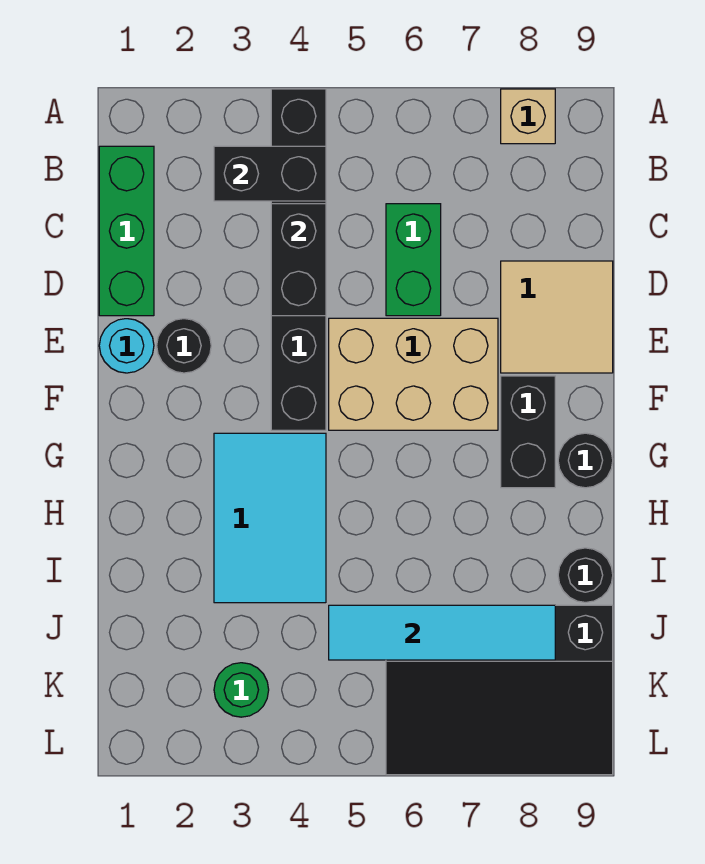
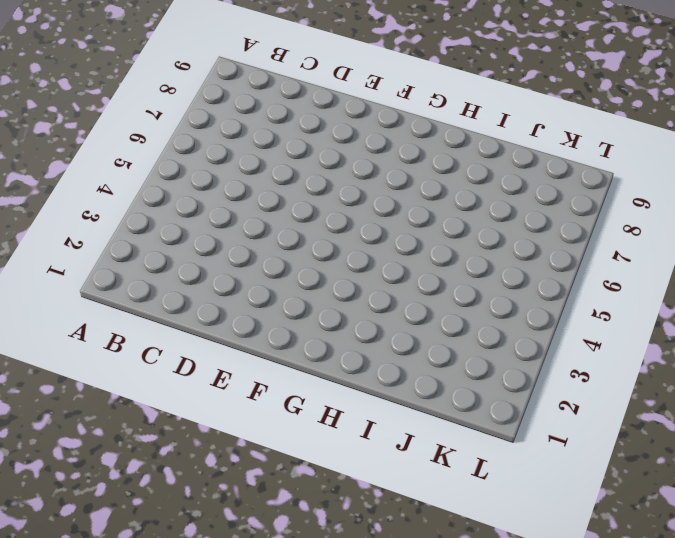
none -> black brick A4:F4 level 1
none -> tan brick A8 level 1
none -> green brick B1:D1 level 1

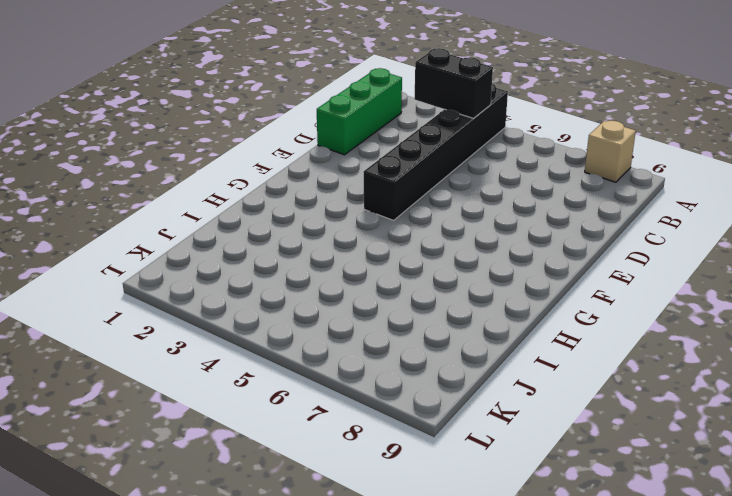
none -> green brick C6:D6 level 1
none -> tan tile D8:E9 level 1
none -> cyan round brick E1 level 1

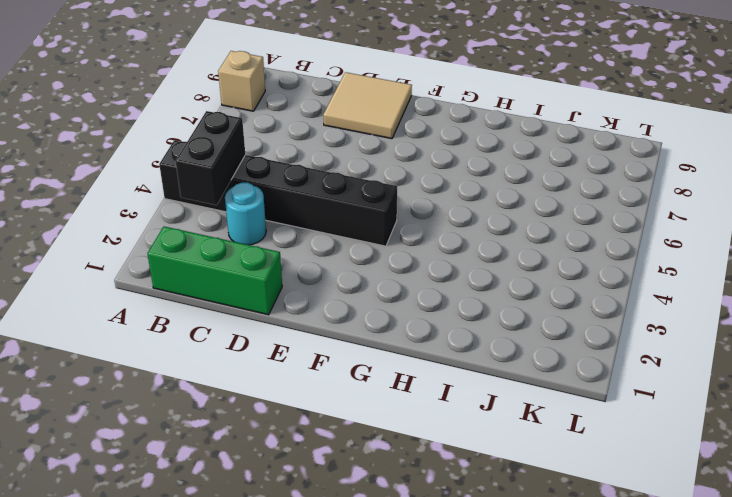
cyan round brick C3 level 1 -> cyan round brick E1 level 1
none -> green brick C6:D6 level 1
none -> black round brick E2 level 1
none -> tan brick E5:F7 level 1

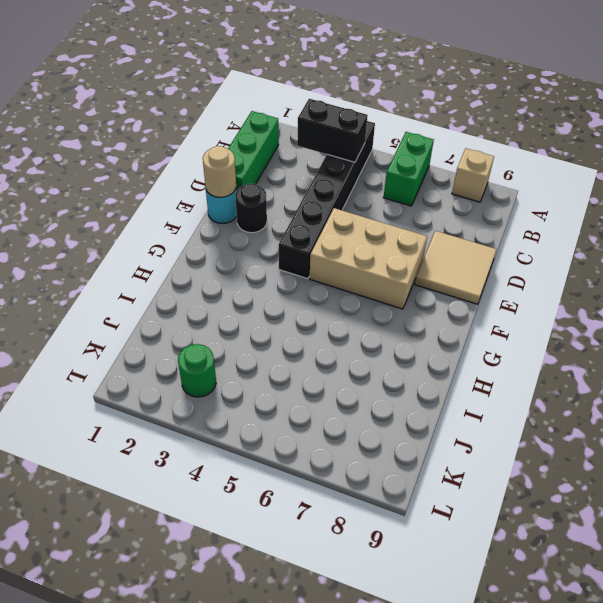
green brick A6:B6 level 1 -> green brick C6:D6 level 1
tan round brick E1 level 2 -> none
none -> black brick F8:G8 level 1
none -> cyan tile G3:I4 level 1
none -> black round brick G9 level 1

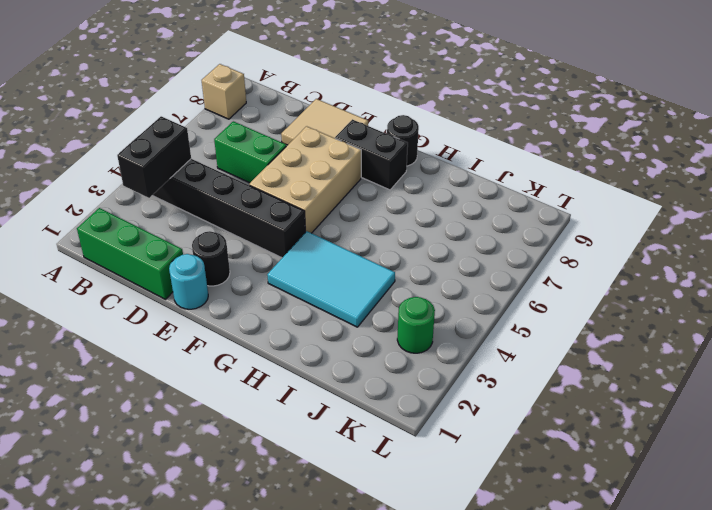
none -> black round brick I9 level 1
none -> black slope J6:L9 level 1 top J
none -> black brick C4:D4 level 2

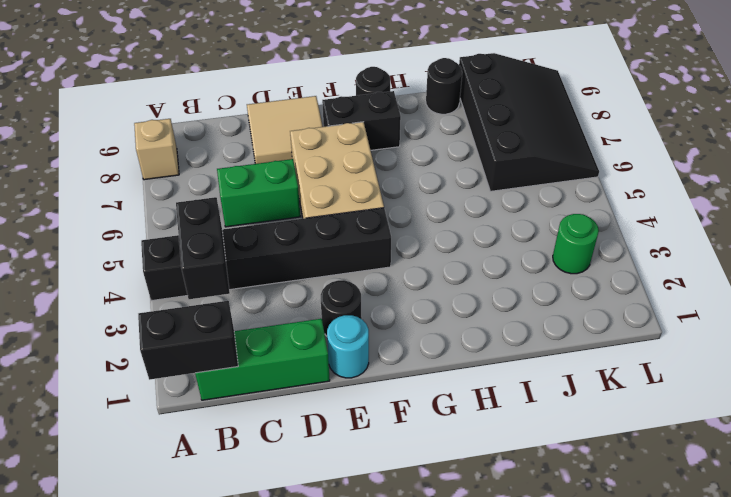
black brick A1:B1 level 2 -> black brick C4:D4 level 2
none -> cyan tile G3:I4 level 1
none -> cyan tile J5:J8 level 2

